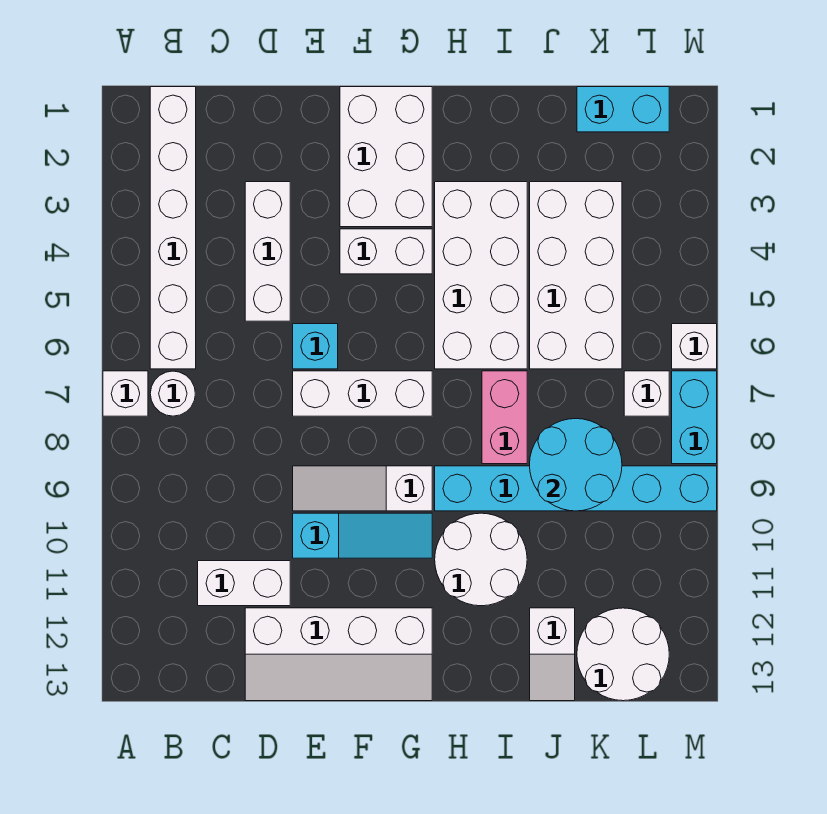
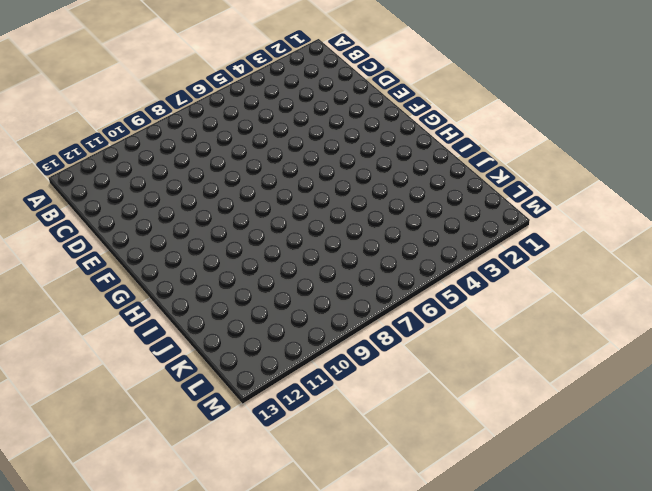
none -> white brick A7 level 1
none -> white brick B1:B6 level 1
none -> white round brick B7 level 1

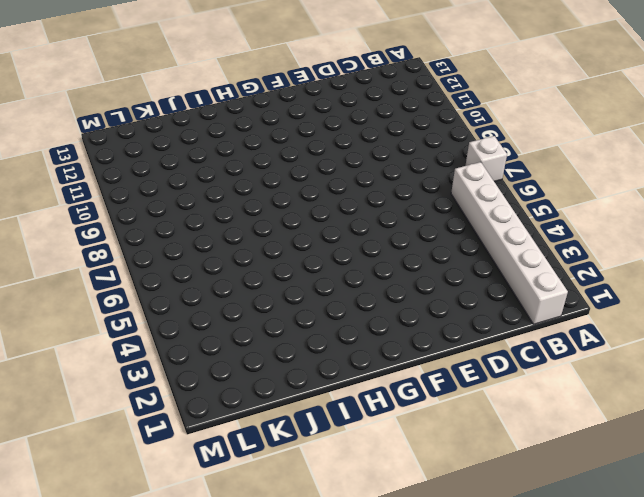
none -> white round brick B7 level 1
none -> white brick C11:D11 level 1
none -> white brick D3:D5 level 1

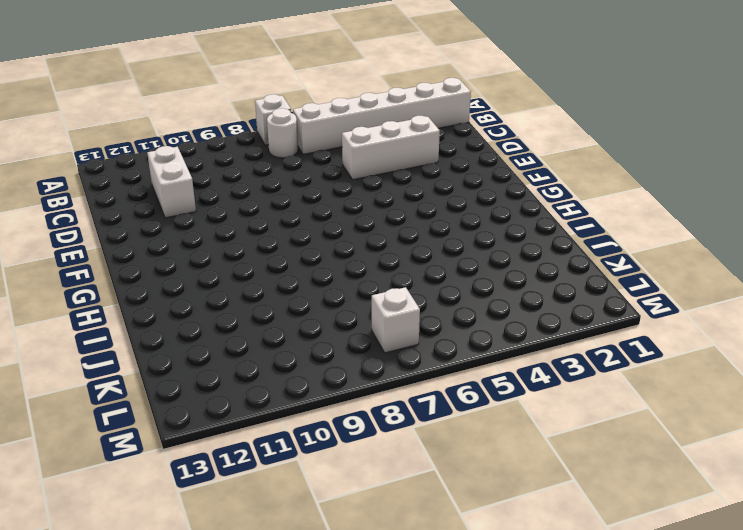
none -> white slope D12:G13 level 1 top 12
none -> cyan brick E6 level 1
none -> white brick E7:G7 level 1

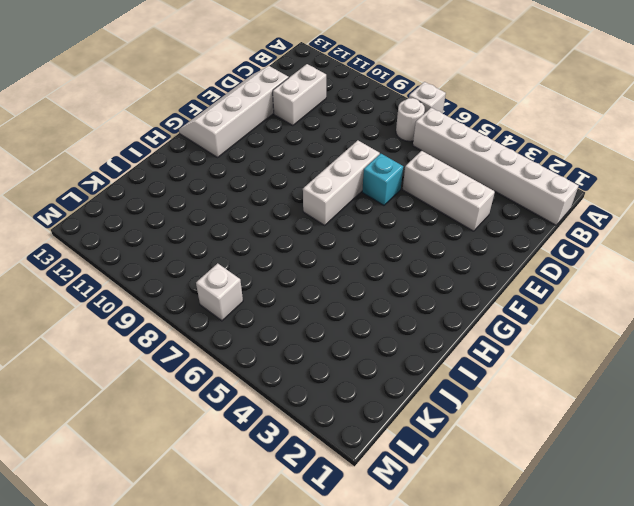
none -> white slope E9:G9 level 1 top G
none -> cyan slope E10:G10 level 1 top E
none -> white brick F1:G3 level 1

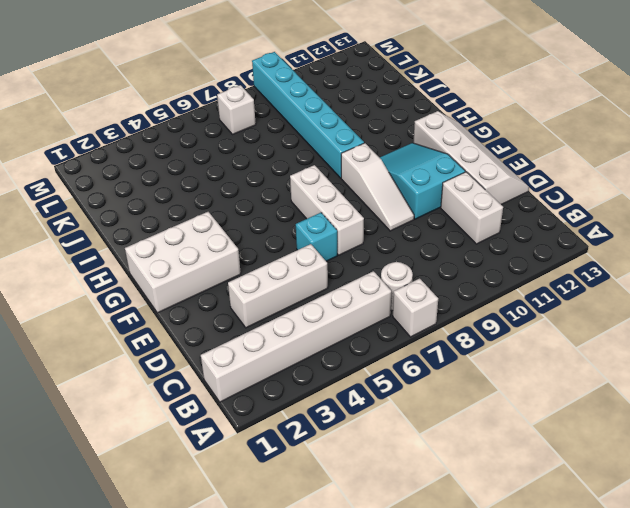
cyan slope E10:G11 level 1 top E -> cyan slope E10:G10 level 1 top E
none -> white brick F4:G4 level 1
none -> white brick H3:I6 level 1
none -> white round brick H10:I11 level 1

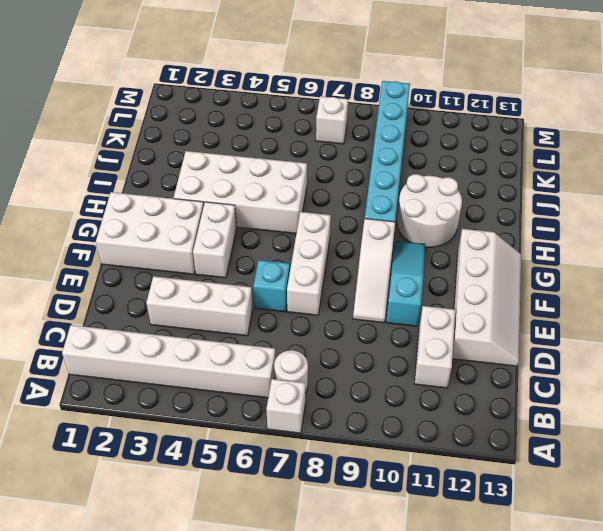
none -> pink brick I7:I8 level 1
none -> white brick J3:K6 level 1
none -> white slope J12:J13 level 1 top 12

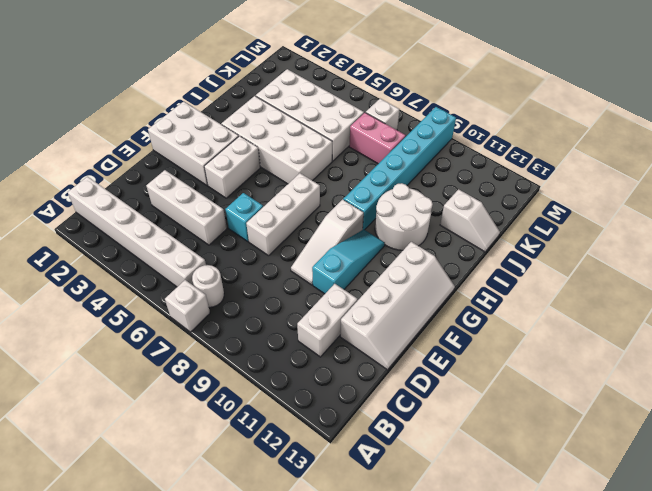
pink brick K7:K8 level 1 -> pink brick I7:I8 level 1
none -> cyan brick K1:L1 level 1
none -> white round brick K12:L13 level 1
none -> white brick M6 level 1

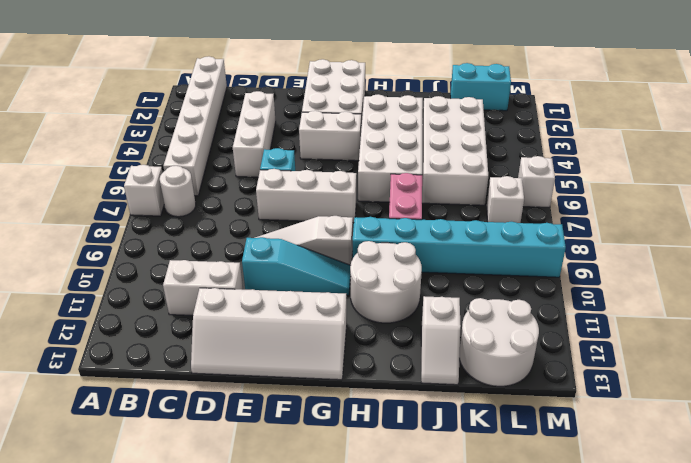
none -> cyan brick M7:M8 level 1
none -> cyan round brick J8:K9 level 2

